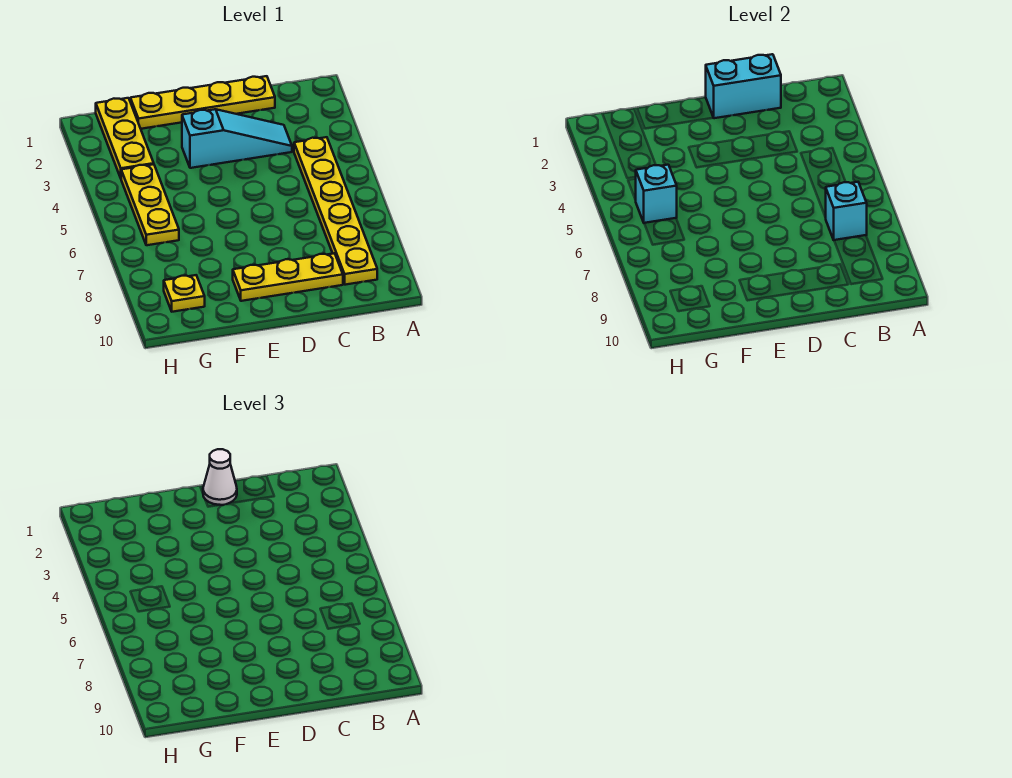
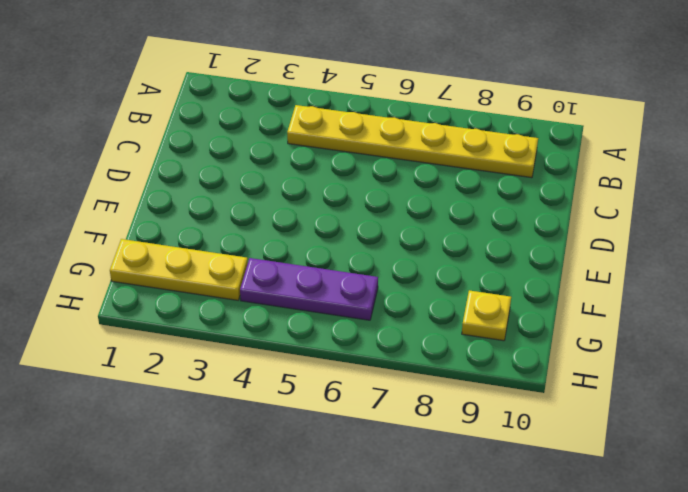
purple plate G4:G6 level 1 -> yellow plate G4:G6 level 1
none -> yellow plate C1:F1 level 1
none -> cyan slope C3:E3 level 1 top E

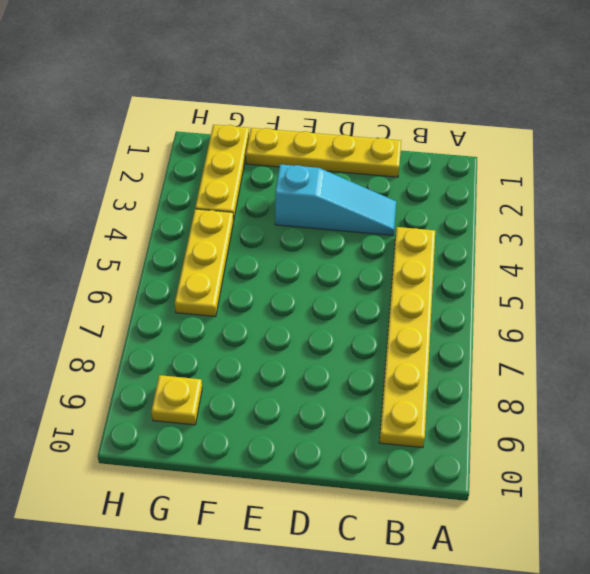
none -> yellow plate C9:E9 level 1
none -> cyan brick B7 level 2

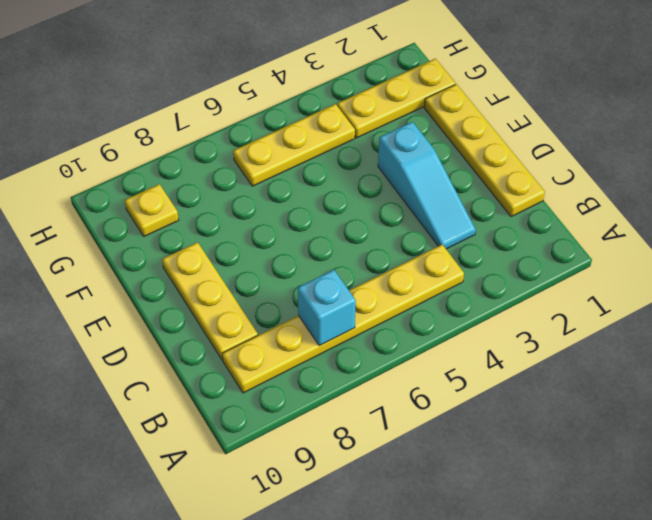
none -> cyan brick C1:D1 level 2
none -> cyan brick G5 level 2

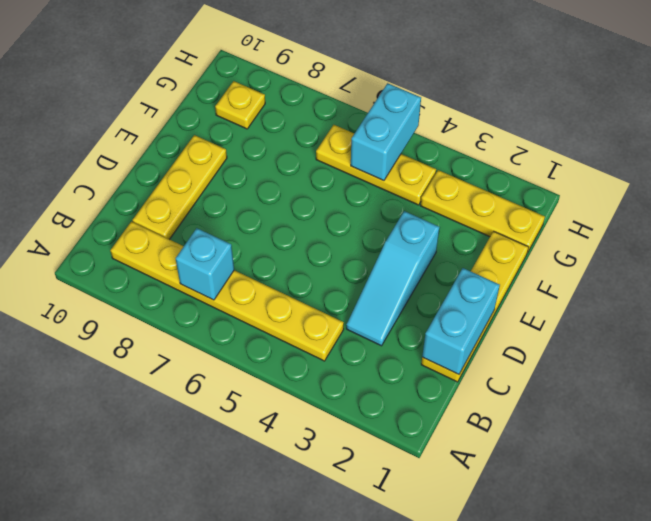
cyan brick G5:H5 level 2 -> cyan brick G5 level 2
none -> white cone D1 level 3

